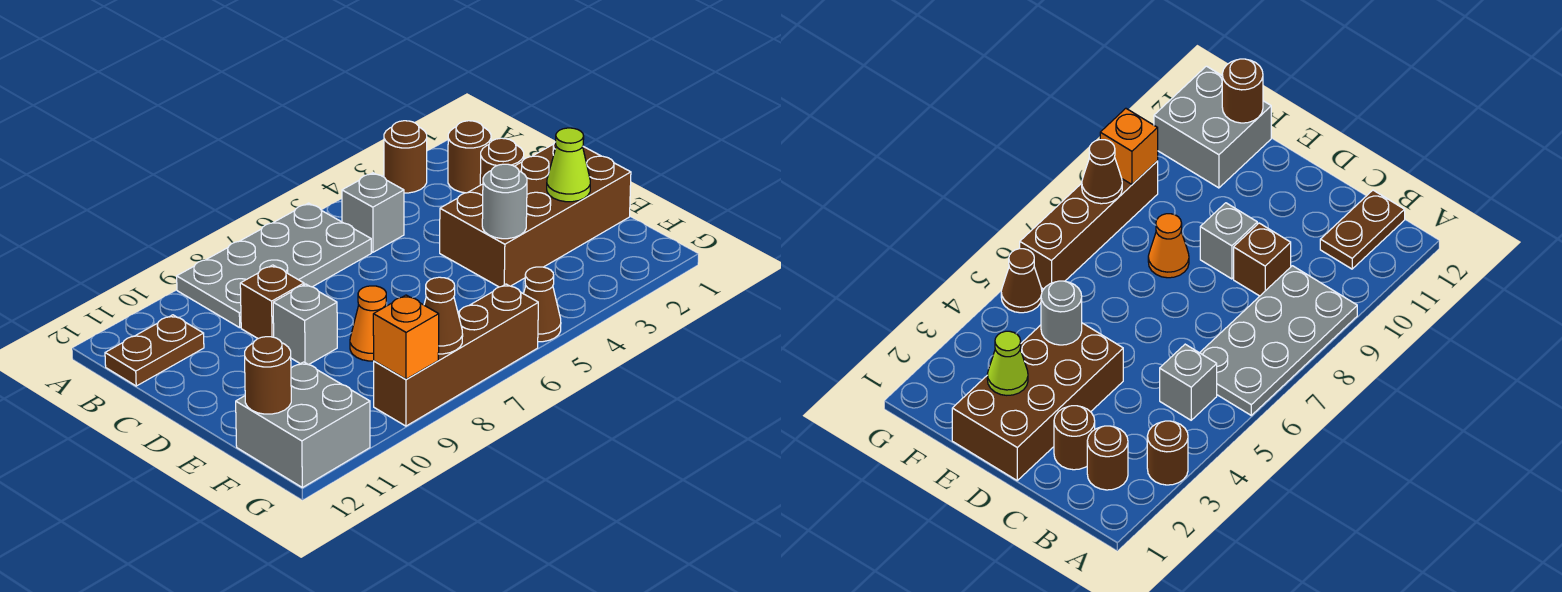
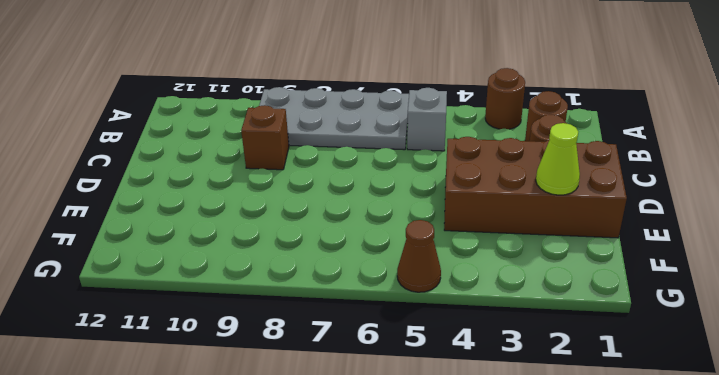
none -> brown plate B11:B12 level 1
none -> grey brick D9 level 1
none -> orange cone E8 level 1

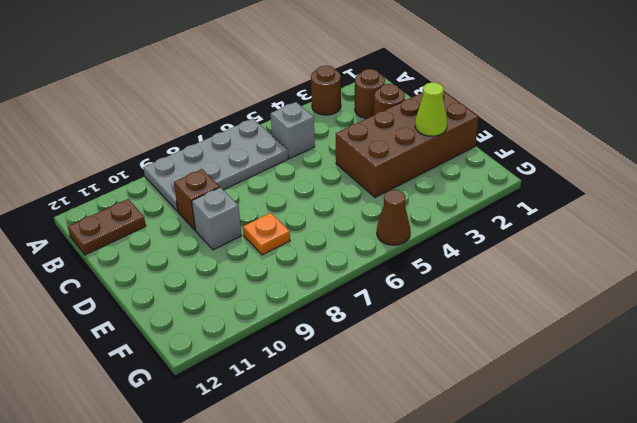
orange plate E8 level 1 -> orange cone E8 level 1
none -> grey brick F11:G12 level 1
none -> brown brick G6:G9 level 1
none -> grey round brick E4 level 2

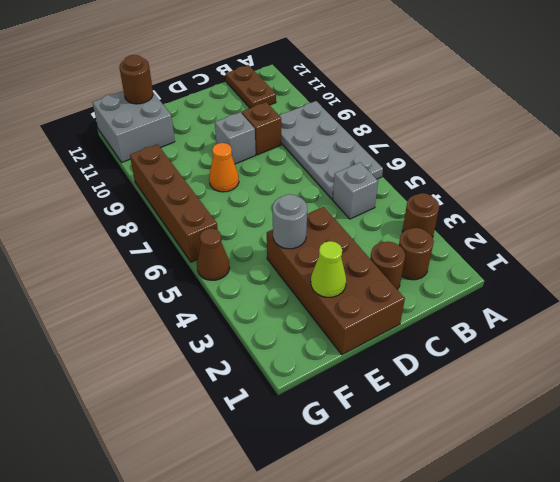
none -> brown cone G8 level 2
none -> orange brick G9 level 2

